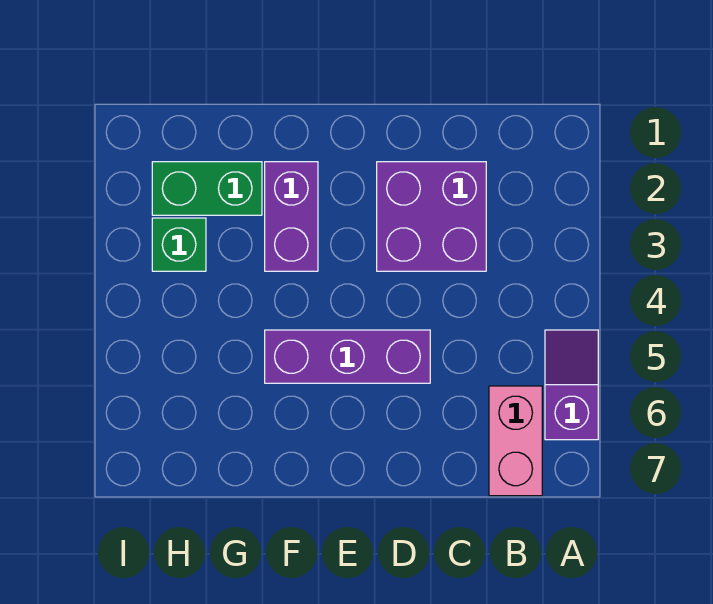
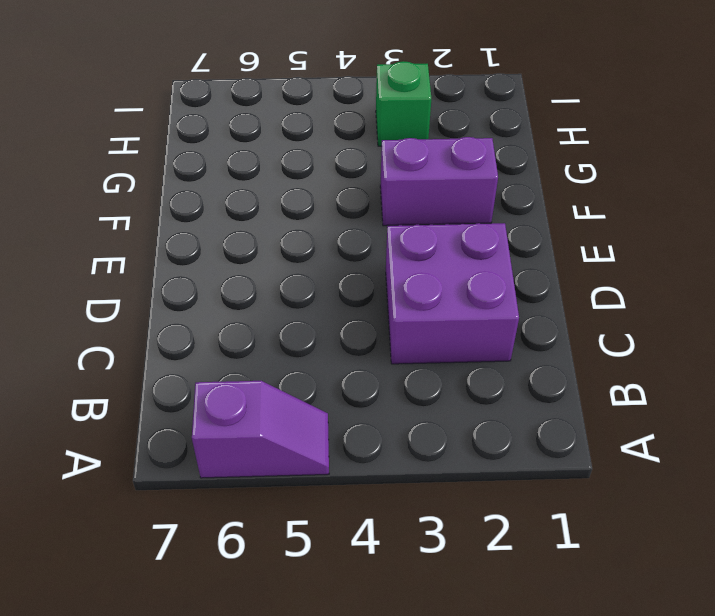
none -> pink brick B6:B7 level 1
none -> purple brick D5:F5 level 1

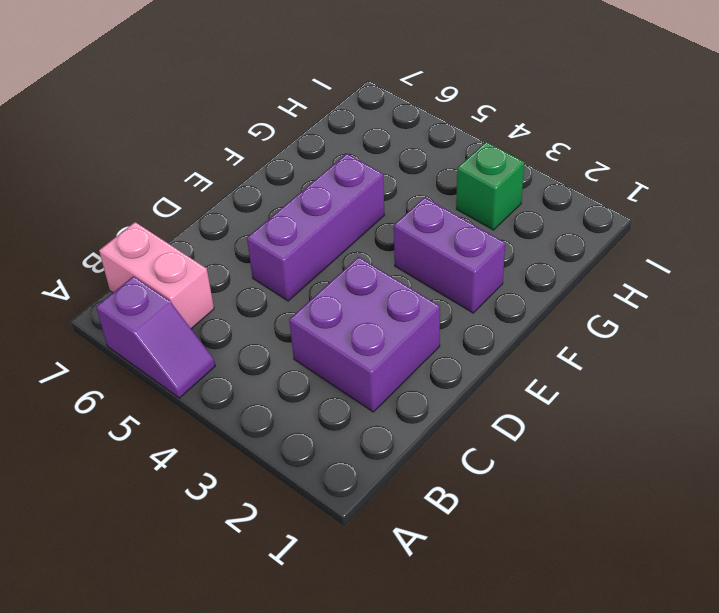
none -> green brick G2:H2 level 1

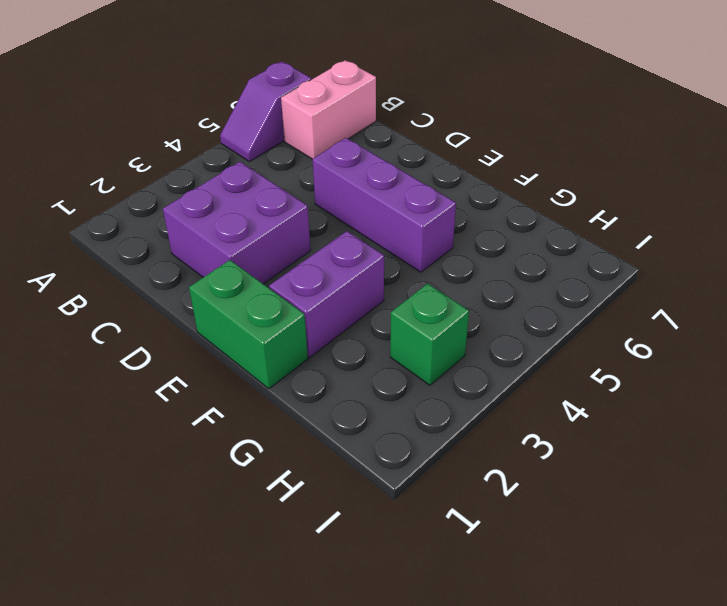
green brick E1:F1 level 1 -> green brick G2:H2 level 1

